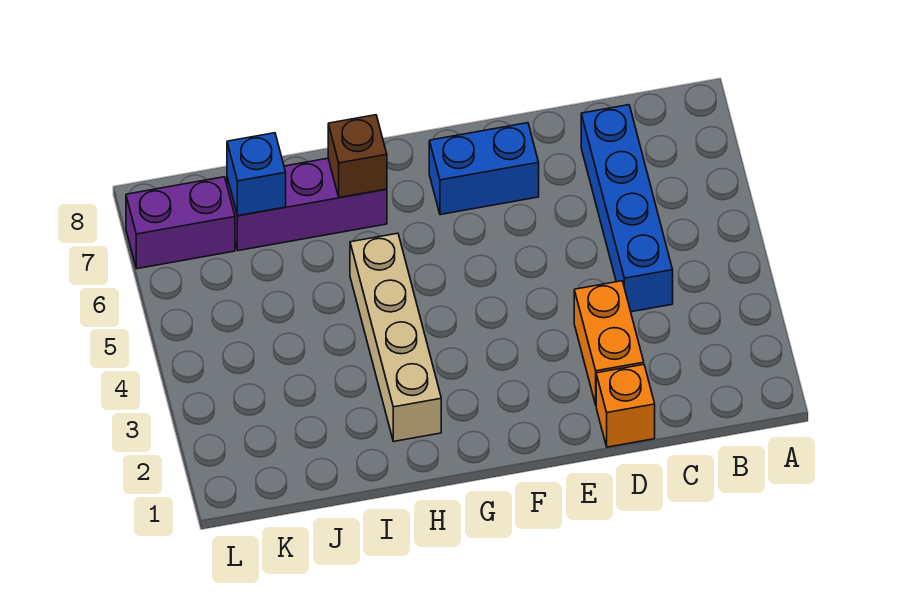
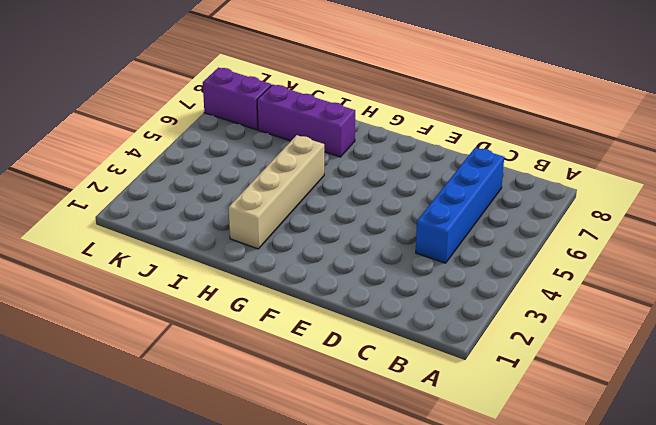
none -> orange brick D1 level 1
none -> orange brick D2:D3 level 1

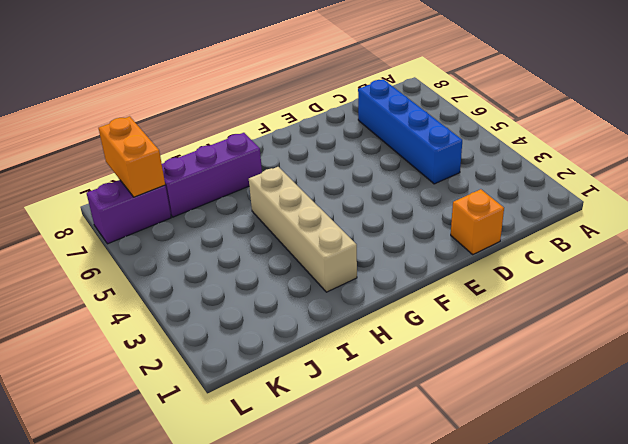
orange brick K7:K8 level 2 -> orange brick D2:D3 level 1
none -> blue brick E7:F7 level 1
none -> brown brick H7 level 2

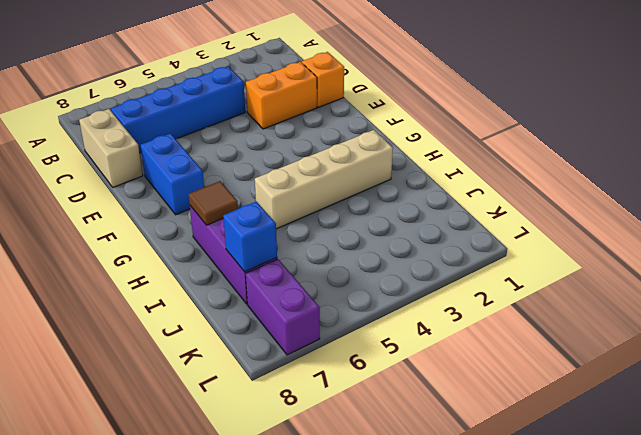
tan brick C8:D8 level 1 -> none
brown tile H7 level 2 -> brown brick H7 level 2

